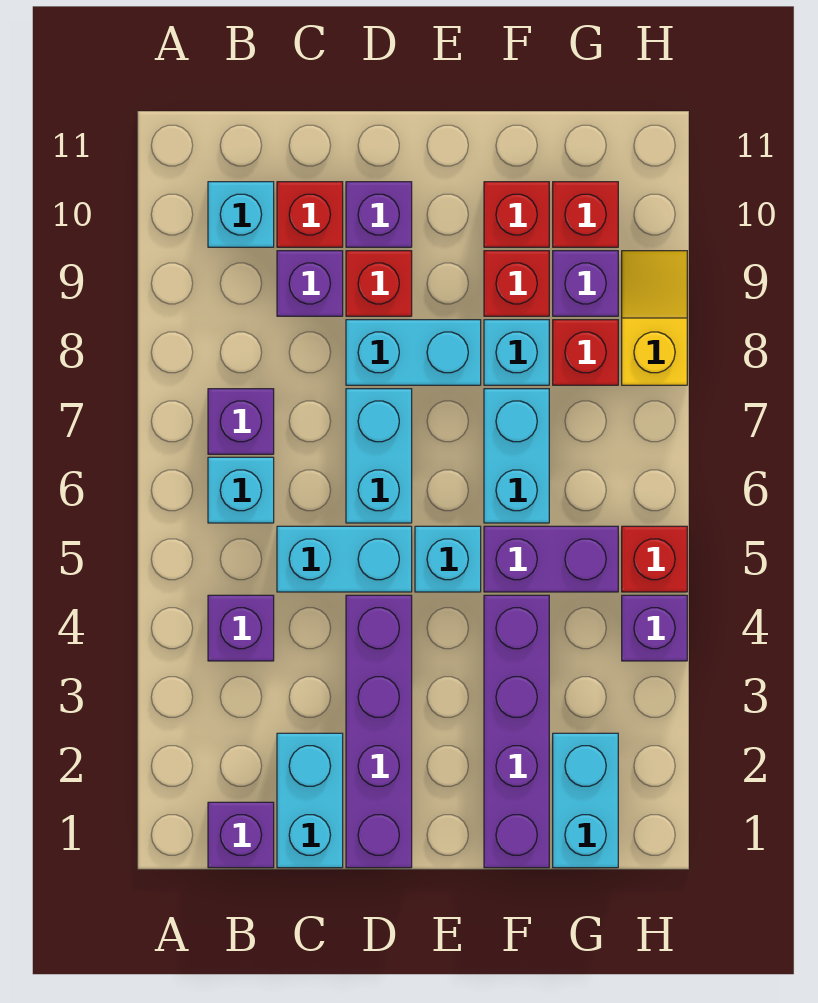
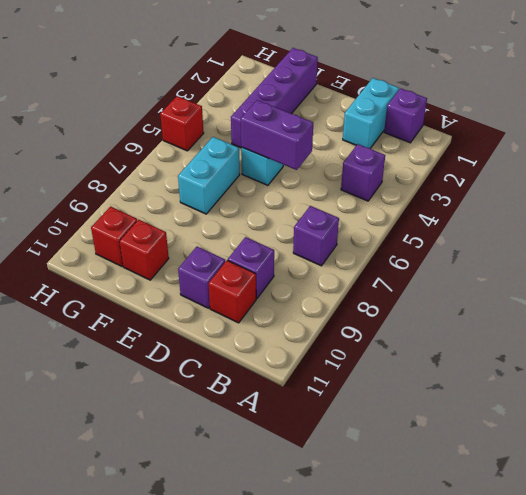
purple brick D5:E5 level 2 -> purple brick F5:G5 level 1
none -> cyan brick B6 level 1
none -> cyan brick B10 level 1
none -> cyan brick C5:D5 level 1

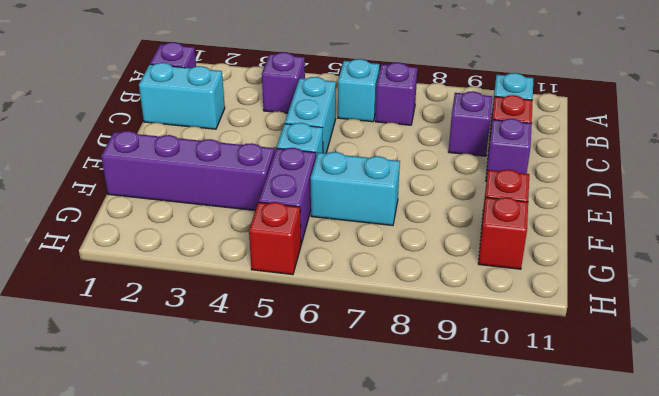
none -> purple brick D1:D4 level 1
none -> cyan brick D6:D7 level 1
none -> cyan brick D8:E8 level 1

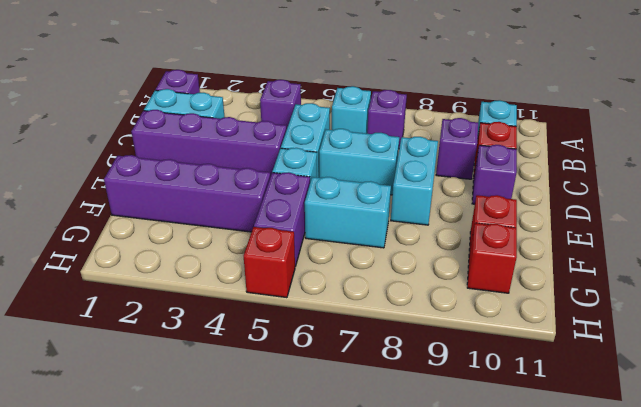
none -> red brick D9 level 1
none -> cyan brick F8 level 1
none -> red brick F9 level 1

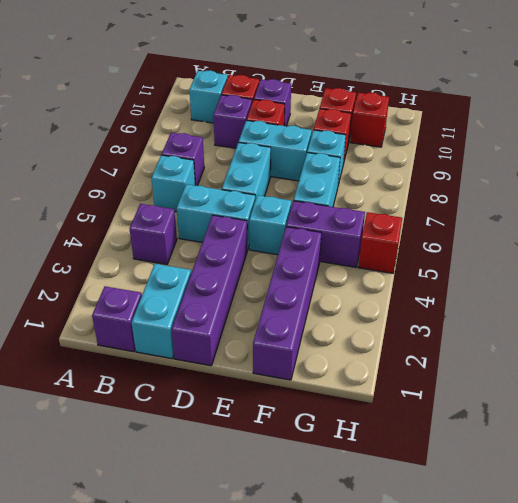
none -> cyan brick G1:G2 level 1
none -> red brick G8 level 1
none -> purple brick G9 level 1

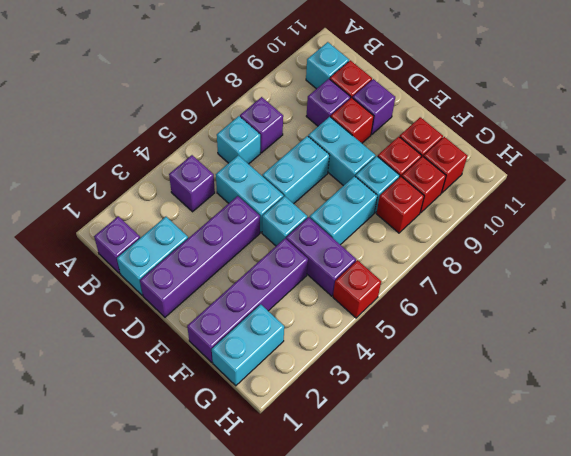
red brick G9 level 1 -> purple brick G9 level 1
none -> purple brick H4 level 1
none -> yellow slope H8:H9 level 1 top 8

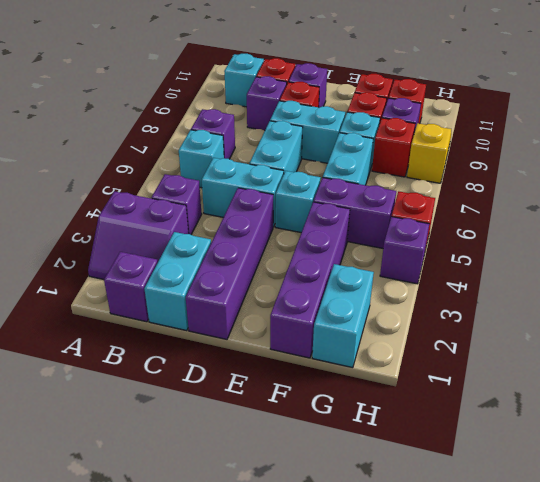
purple slope A2:B3 level 1 top 3 -> none

